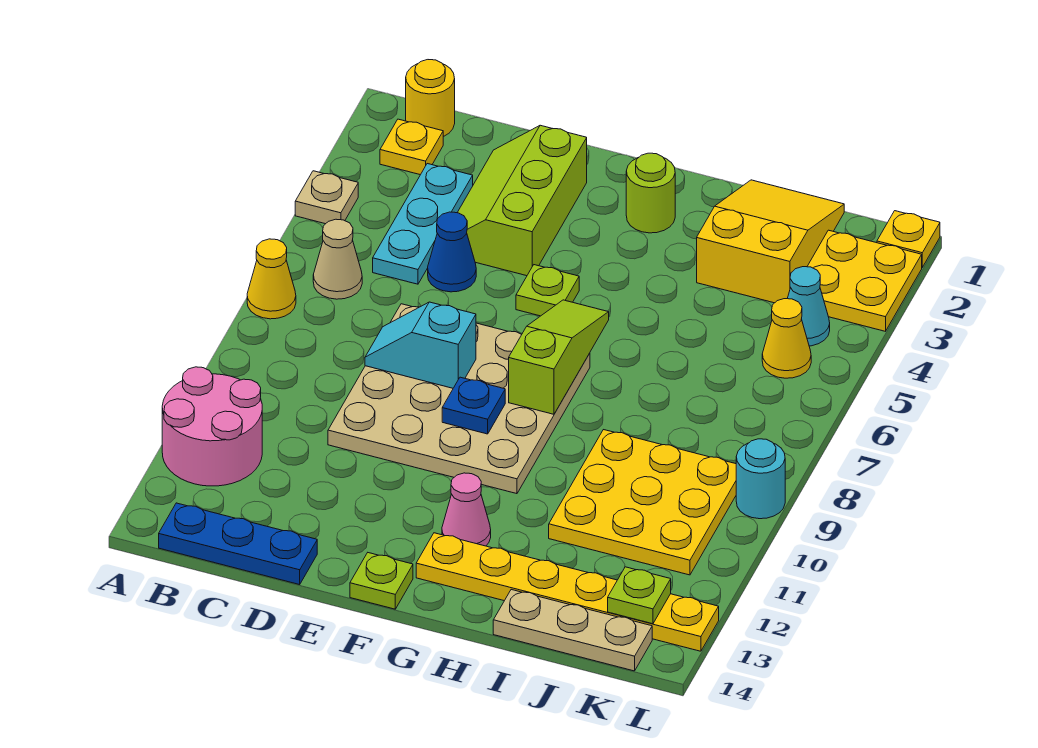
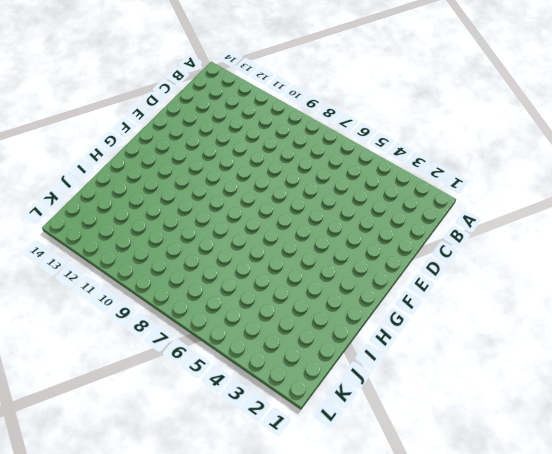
none -> tan plate A4 level 1
none -> yellow cone A7 level 1
none -> pink round brick A11:B12 level 1

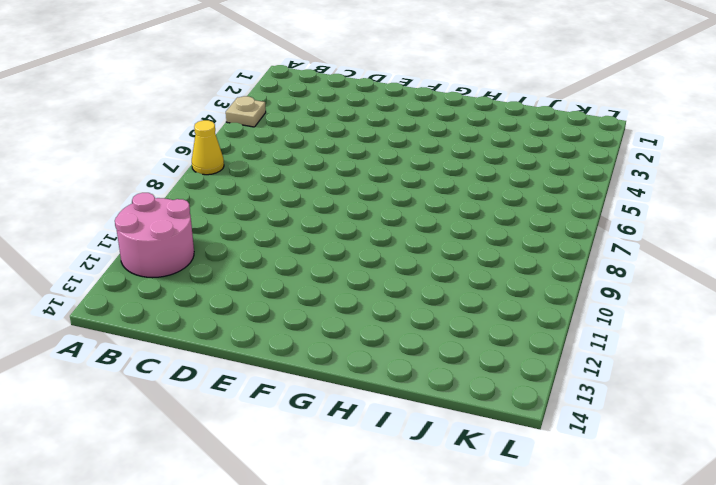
none -> yellow round brick B1 level 1
none -> yellow plate B2 level 1
none -> tan cone B6 level 1

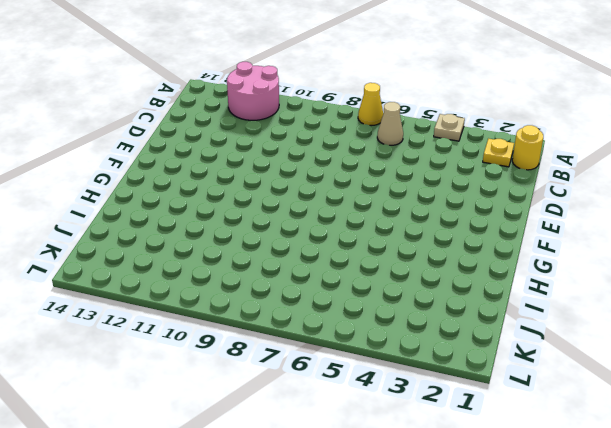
none -> blue plate B14:D14 level 1
none -> cyan plate C3:C5 level 1
none -> lime slope D2:E4 level 1 top E

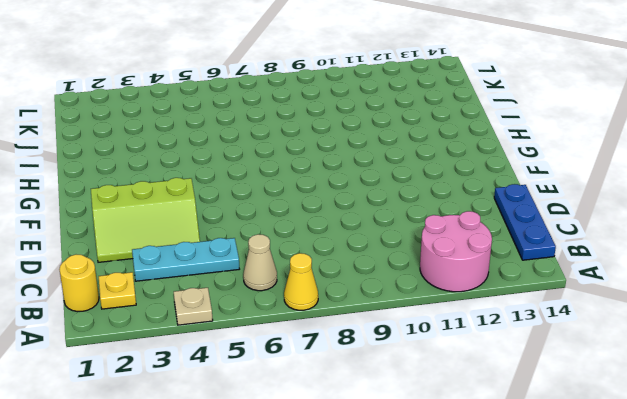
none -> blue cone D5 level 1
none -> tan plate D7:G10 level 1
none -> lime plate F5 level 1

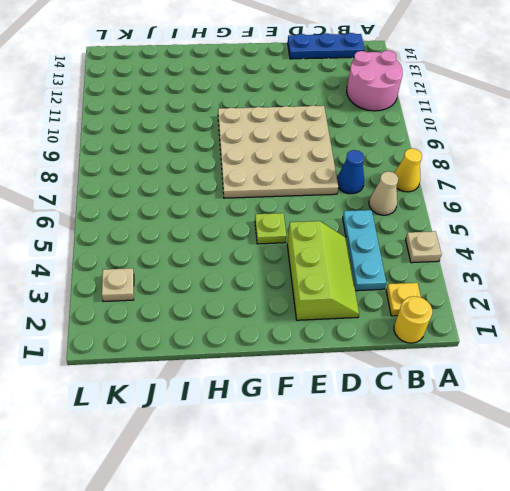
blue cone C7 level 1 -> blue cone D5 level 1
tan plate K3 level 1 -> yellow plate K2:L3 level 1
none -> lime plate F14 level 1
none -> lime round brick G2 level 1
none -> pink cone G12 level 1

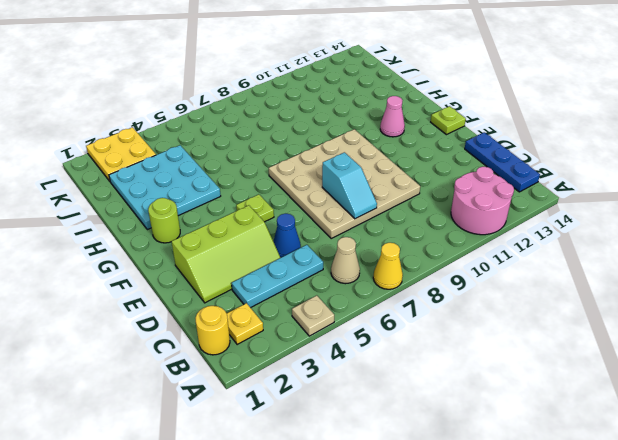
cyan plate H2:J4 level 1 -> yellow slope I1:J3 level 1 top 3
none -> yellow plate G13:L13 level 1
none -> yellow plate I9:K11 level 1
none -> tan plate I14:K14 level 1

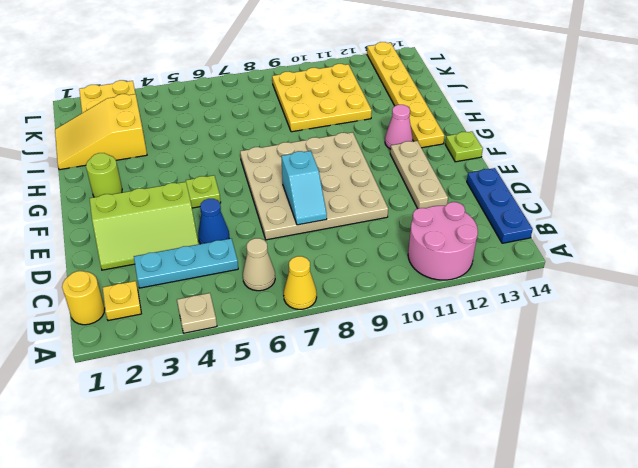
tan plate D12:F12 level 1 -> tan plate I14:K14 level 1
none -> cyan cone K4 level 1
none -> yellow cone K5 level 1
none -> yellow plate L1 level 1

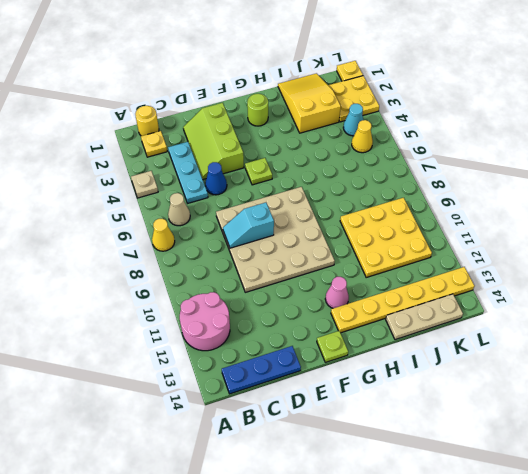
none -> cyan round brick L9 level 1
none -> blue plate F9 level 2
none -> lime slope G6:G8 level 2 top 8

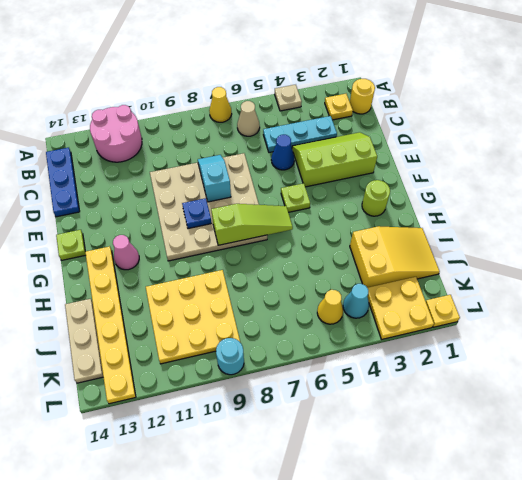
none -> lime plate K13 level 2

